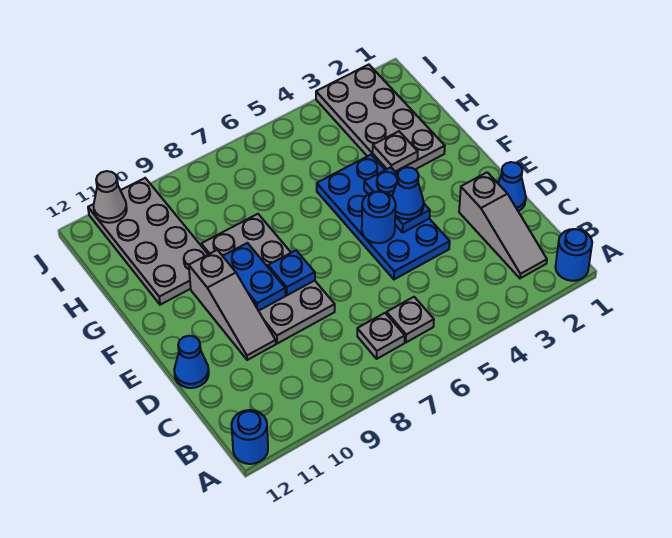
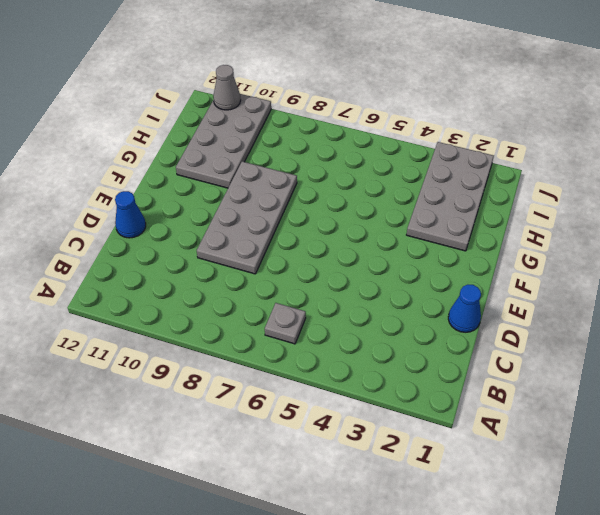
none -> blue round brick A1 level 1
none -> blue round brick A12 level 1
none -> grey slope B2:D2 level 1 top D

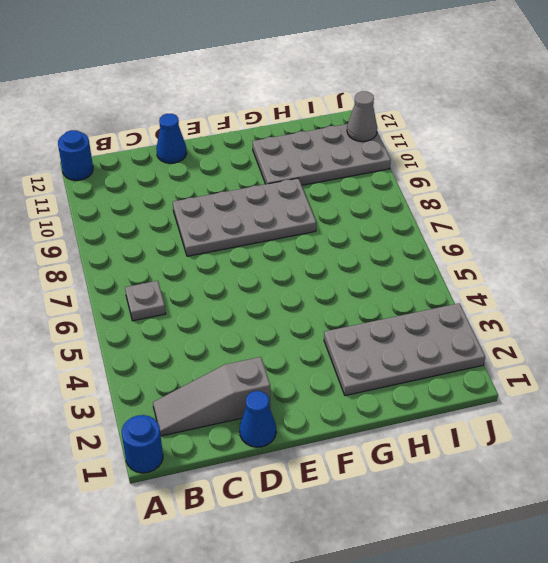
none -> grey plate B7 level 1
none -> blue plate D4:G5 level 1
none -> grey slope D10:F10 level 1 top F

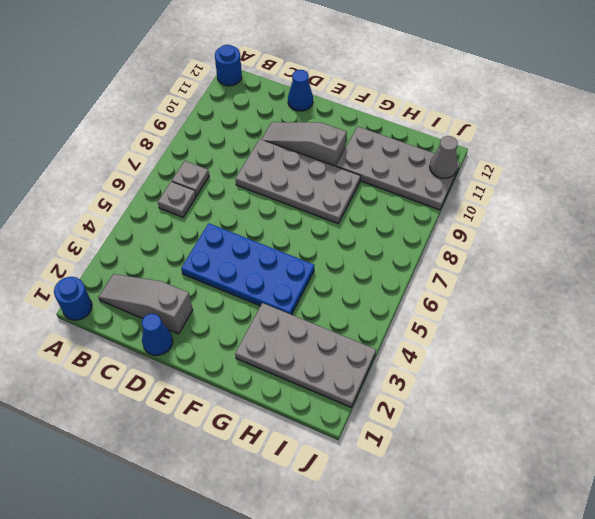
none -> blue plate E4:F4 level 2
none -> blue round brick E5 level 2
none -> blue plate E8 level 2

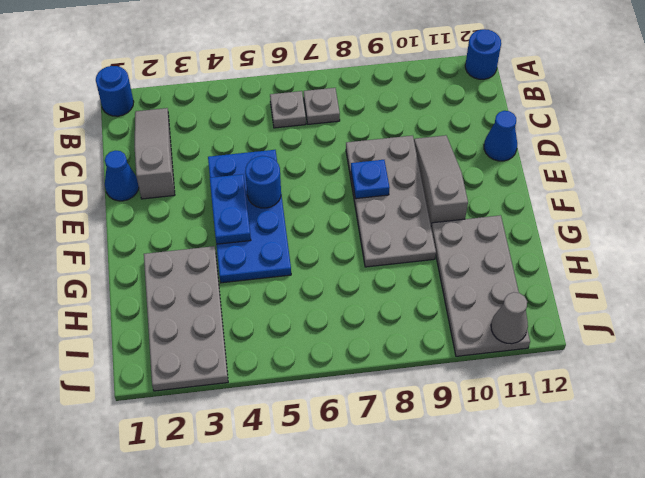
none -> blue plate E9:F9 level 2
none -> grey plate G3 level 2
none -> blue cone E4 level 3

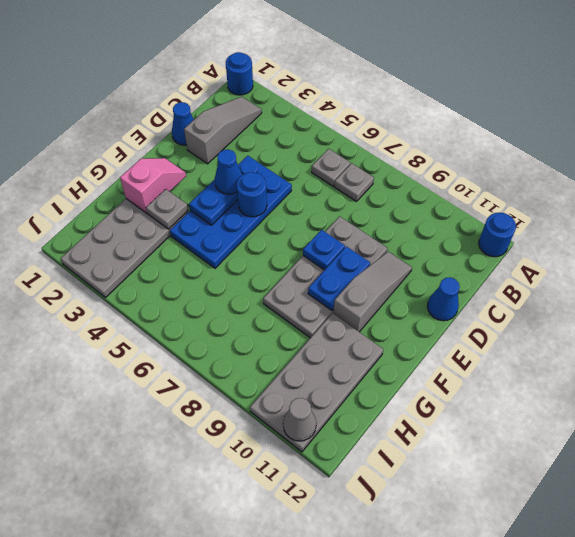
pink slope F2:G2 level 2 top G -> none

